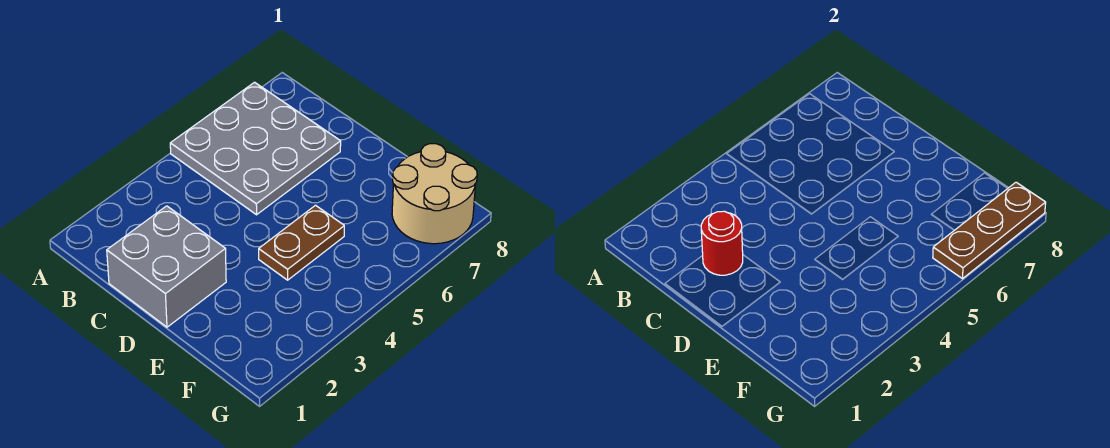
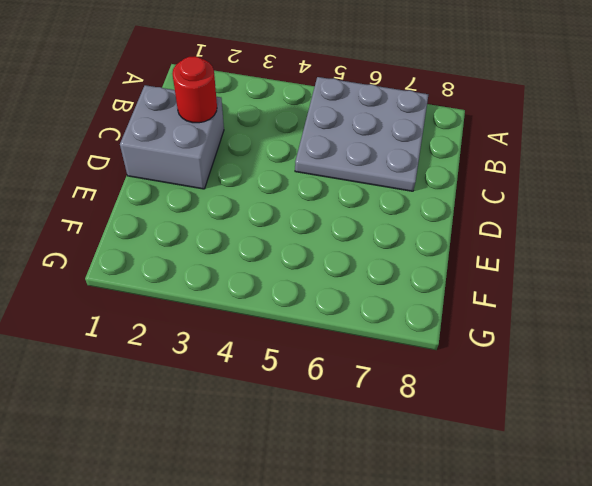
none -> brown plate E4:E5 level 1
none -> tan round brick F7:G8 level 1

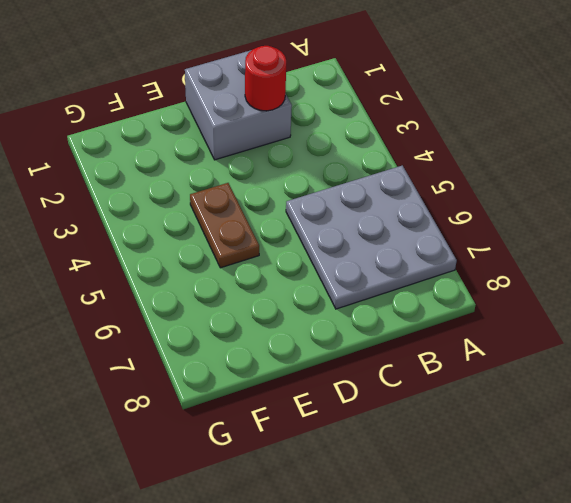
none -> tan round brick F7:G8 level 1
none -> brown plate G6:G8 level 2

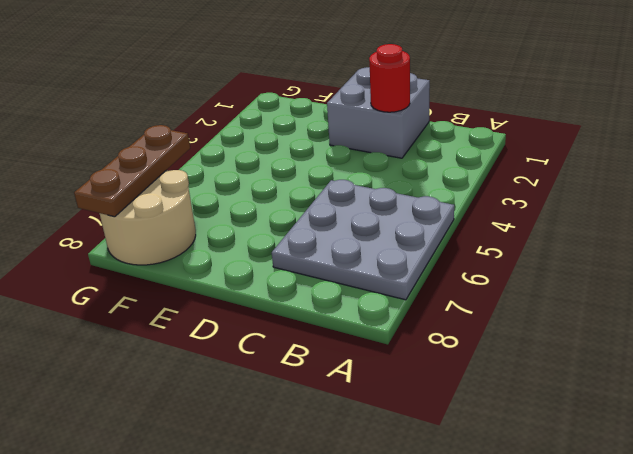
none -> brown plate E4:E5 level 1

